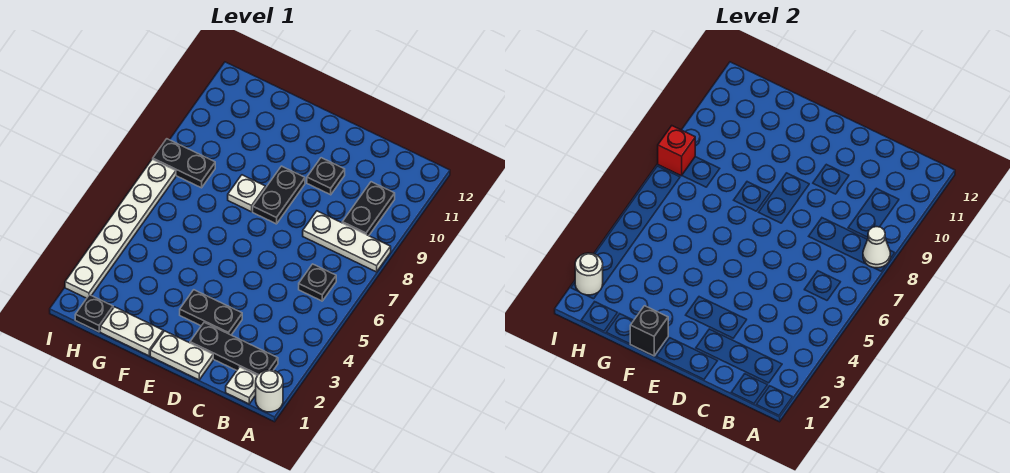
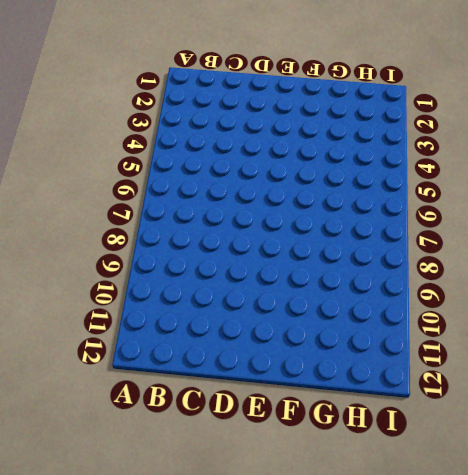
none -> white round brick A1 level 1
none -> white plate A8:C8 level 1
none -> white plate B1 level 1

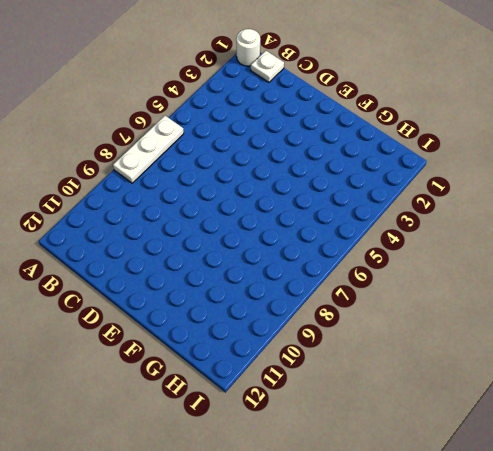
white plate A6:A8 level 1 -> white plate A8:C8 level 1
none -> black plate B2:D2 level 1
none -> black plate B6 level 1
none -> black plate B9:B10 level 1

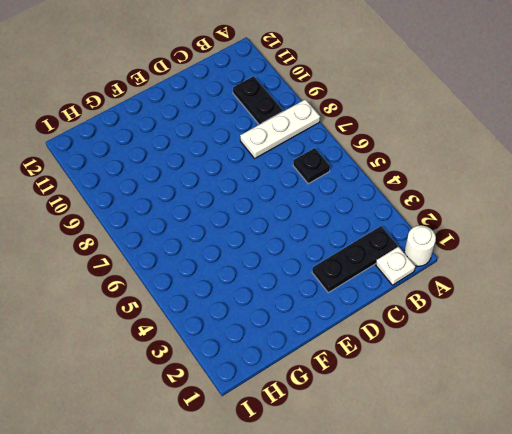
none -> white plate D1:E1 level 1
none -> black plate D3:E3 level 1
none -> black plate D10 level 1

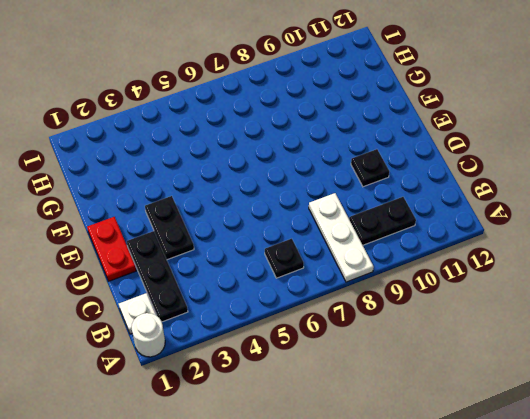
red plate D1:E1 level 1 -> white plate D1:E1 level 1
none -> black plate E8:E9 level 1
none -> white plate F1:G1 level 1
none -> white plate F8 level 1

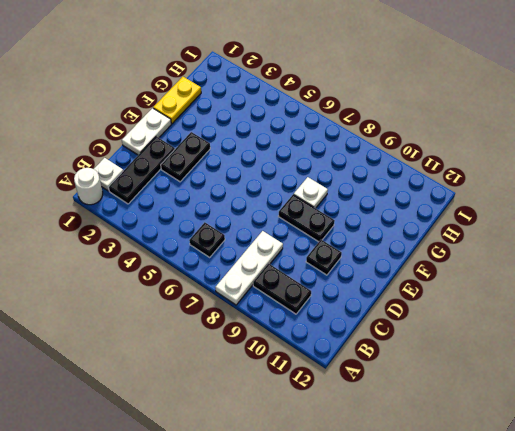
yellow plate F1:G1 level 1 -> white plate F1:G1 level 1
none -> black plate H1 level 1
none -> black plate H8:I8 level 1
none -> white plate I2:I7 level 1

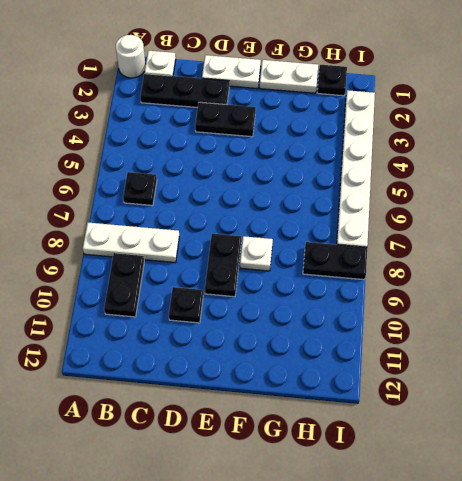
none -> white cone A8 level 2
none -> black brick F1 level 2
none -> white round brick I2 level 2

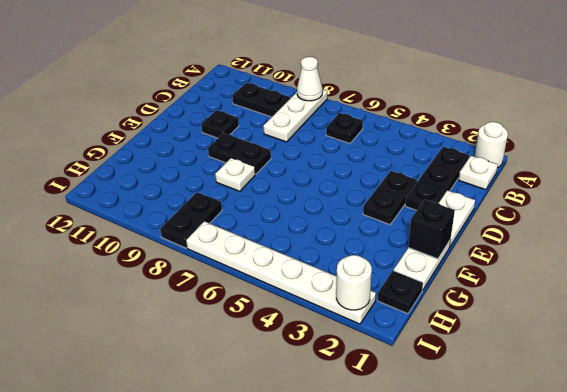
none -> red brick I8 level 2

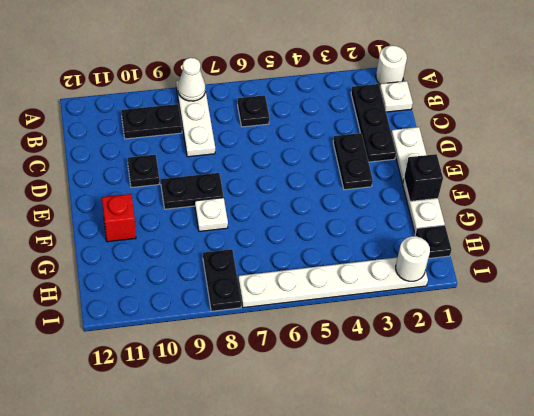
red brick F11 level 1 -> red brick I8 level 2

